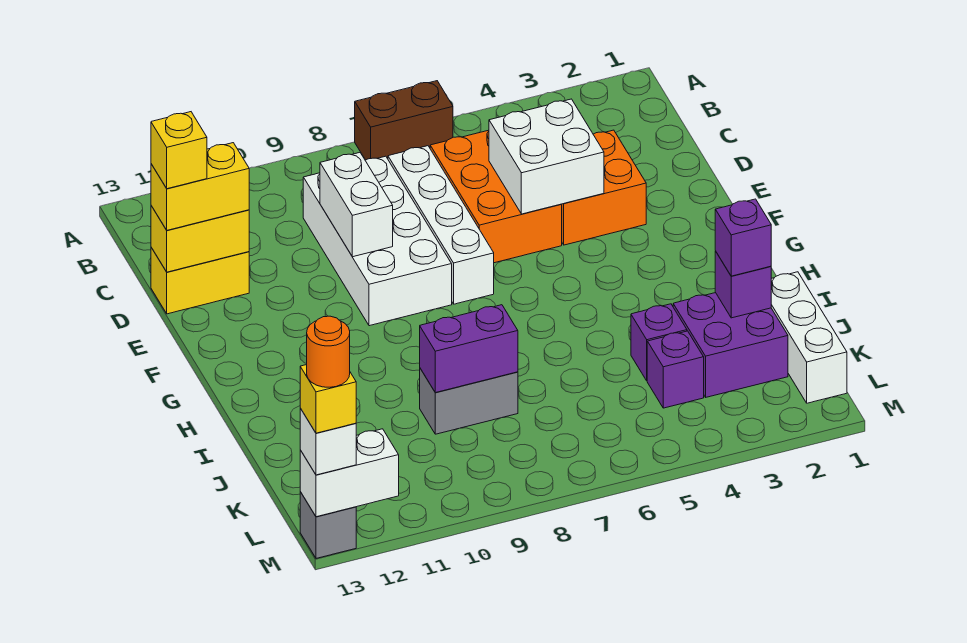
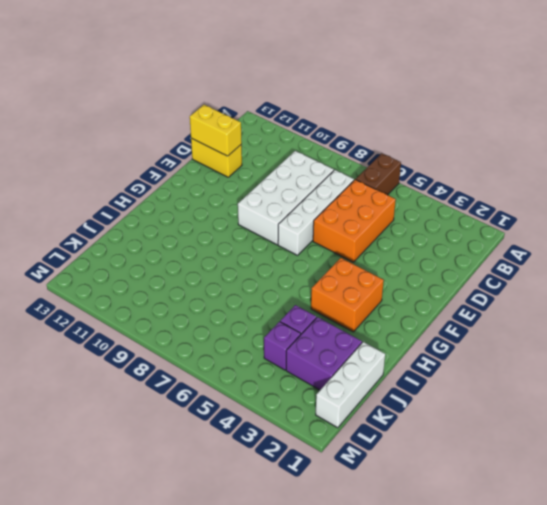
brown brick A6:B6 level 1 -> brown brick A6:A7 level 1
orange brick G3:H4 level 1 -> orange brick D3:E4 level 1
none -> grey brick J8:J9 level 1
none -> grey brick M13 level 1
none -> white brick D4:E5 level 2

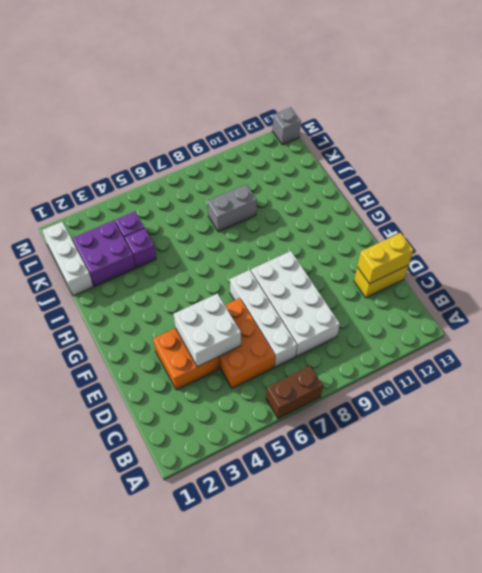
none -> white brick D9:E9 level 2
none -> purple brick J2 level 2
none -> purple brick J8:J9 level 2

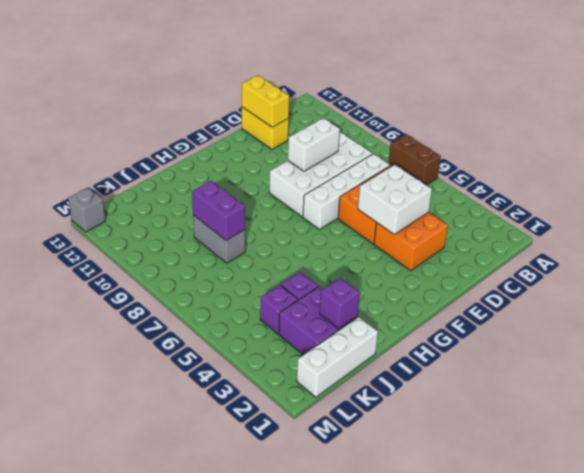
none -> white brick M12:M13 level 2
none -> yellow brick D12:D13 level 3
none -> purple brick J2 level 3

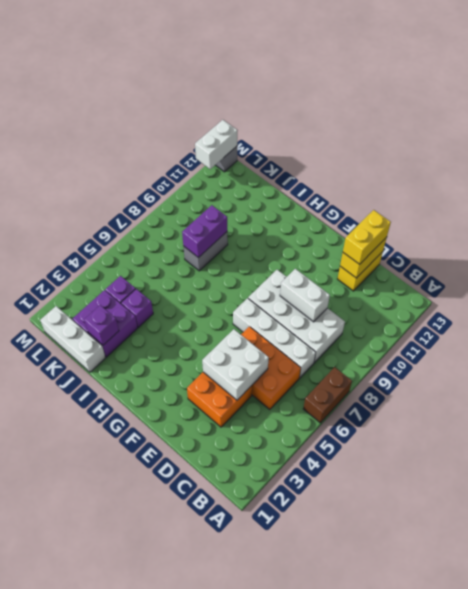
none -> purple brick J2 level 3
none -> white brick M13 level 3
none -> yellow brick D13 level 4

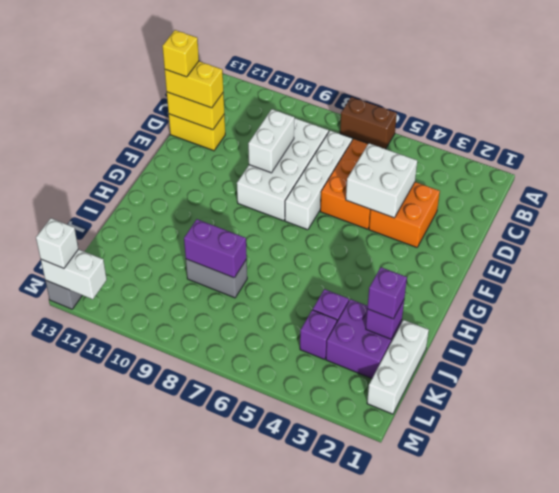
none -> yellow brick M13 level 4
none -> orange round brick M13 level 5

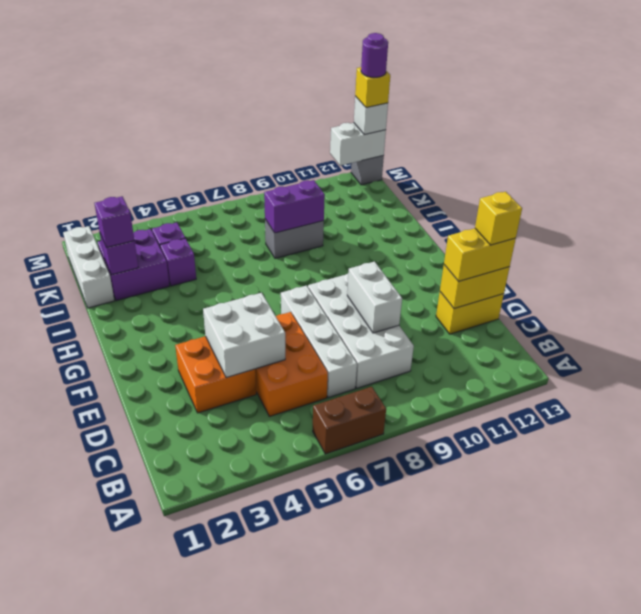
purple round brick M13 level 5 -> orange round brick M13 level 5

